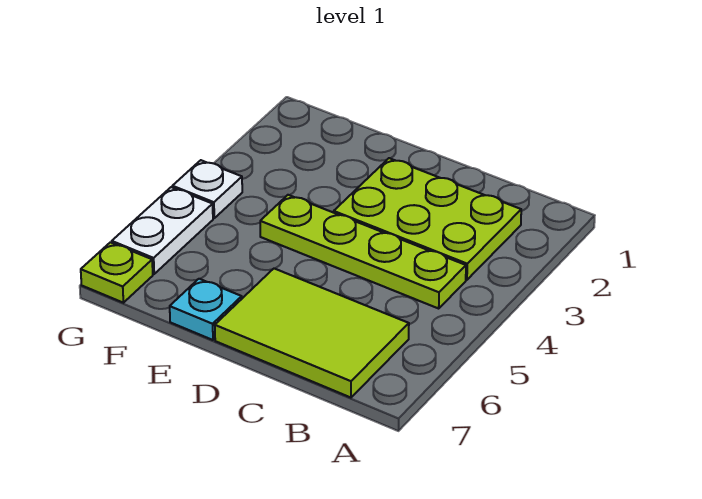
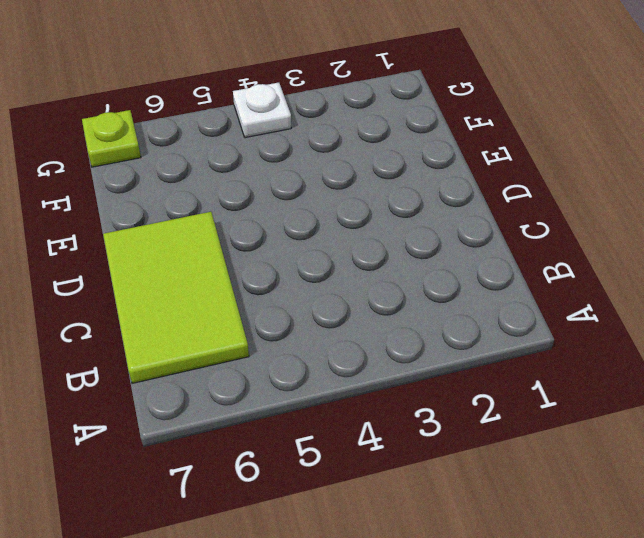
none -> lime plate B2:D3 level 1
none -> lime plate B4:E4 level 1

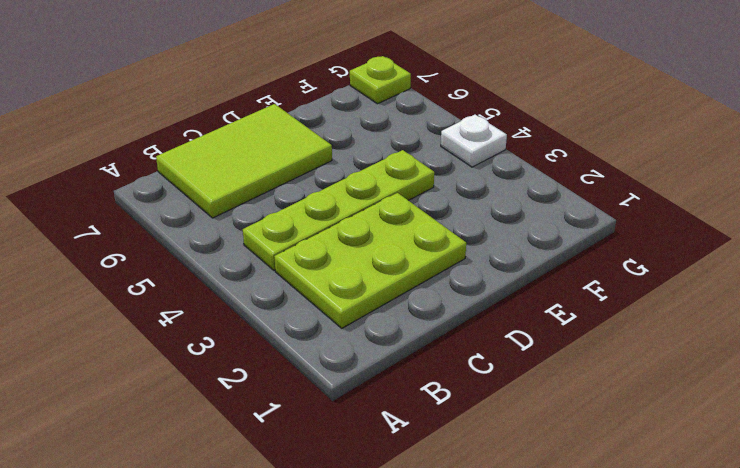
none -> cyan plate E7 level 1
none -> white plate G5:G6 level 1

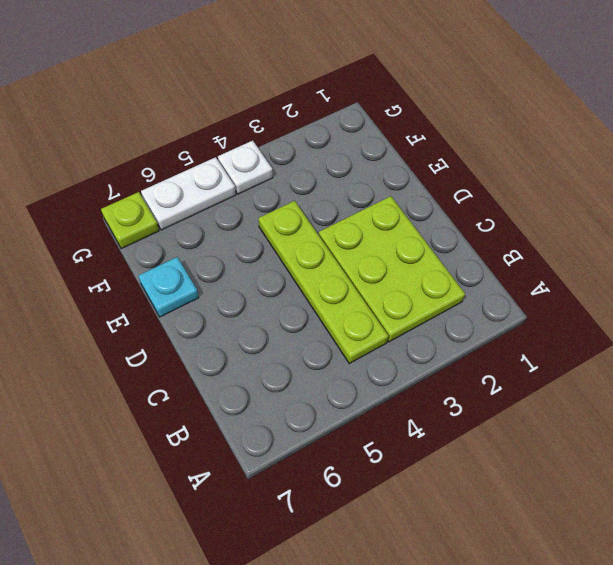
none -> lime tile B6:D7 level 1

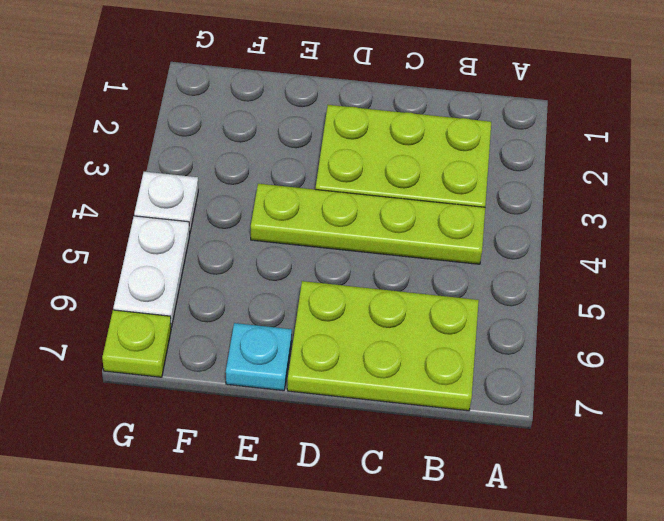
lime plate B6:D7 level 1 -> lime tile B6:D7 level 1

